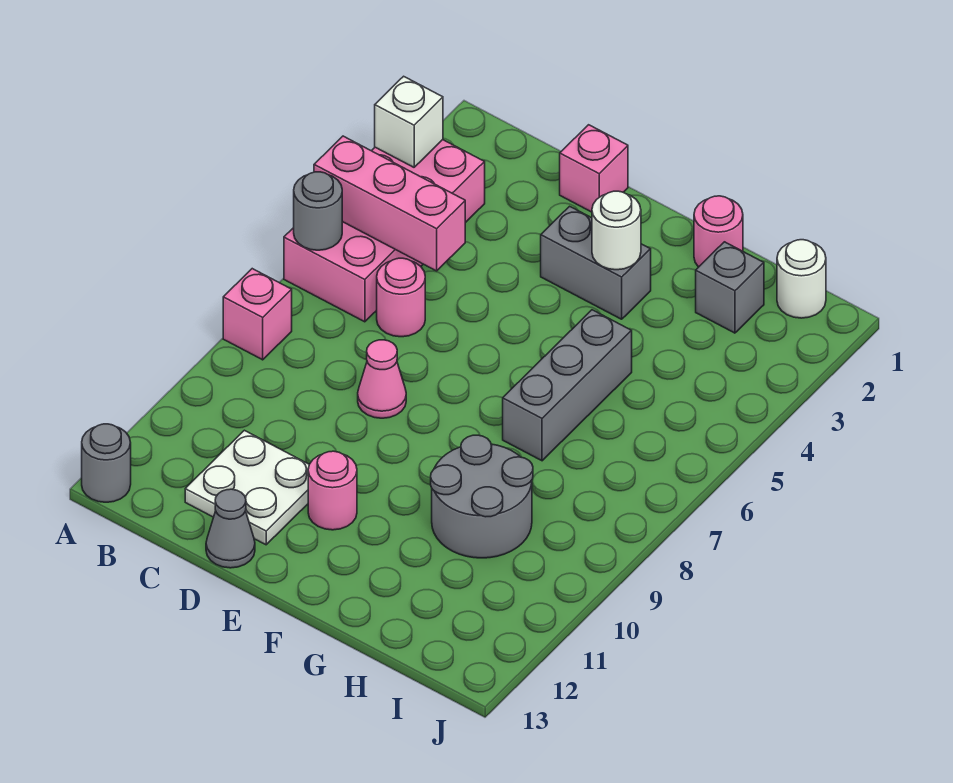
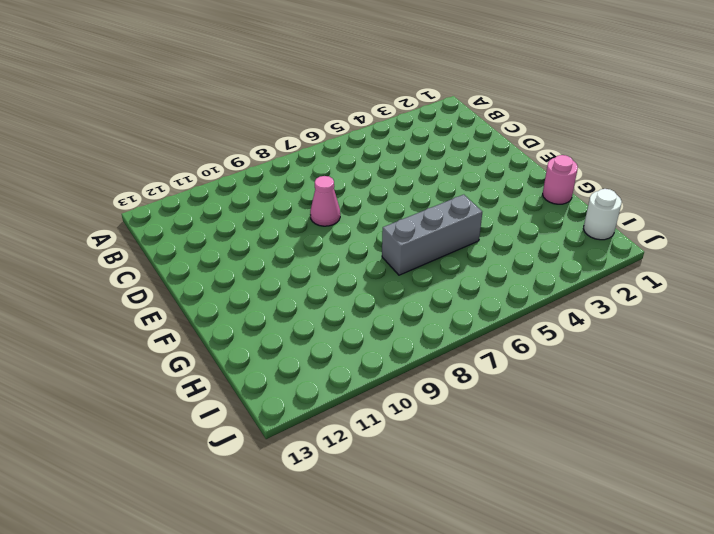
none -> pink brick A3:B6 level 1
none -> pink brick A8 level 1
none -> grey round brick A13 level 1

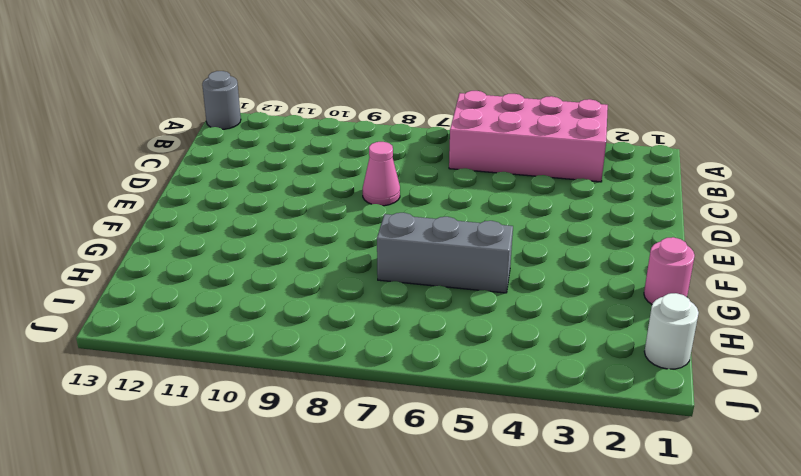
none -> pink brick A8 level 1
none -> pink round brick C6 level 1
none -> white plate C11:D12 level 1

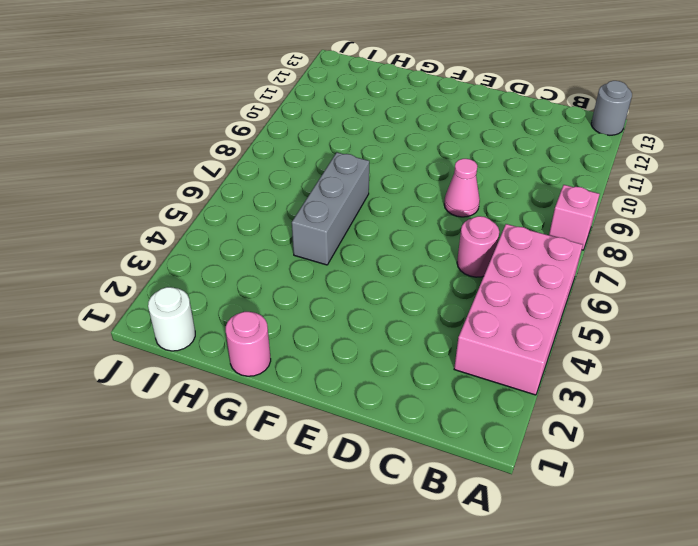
none -> white plate C11:D12 level 1
none -> pink brick D1 level 1
none -> grey cone D13 level 1

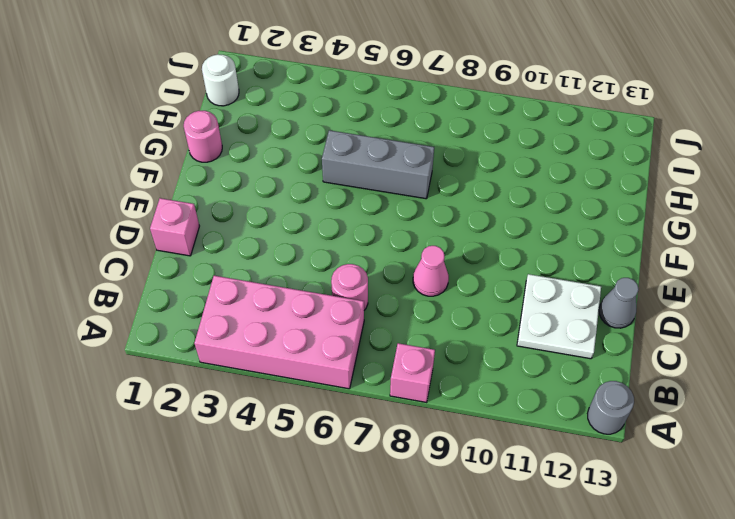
none -> grey brick E3:F3 level 1
none -> pink round brick E11 level 1
none -> grey round brick G9:H10 level 1

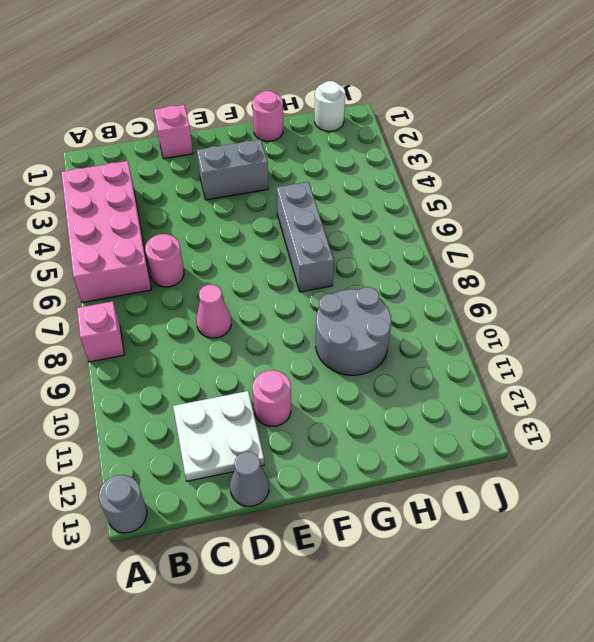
none -> grey brick H2 level 1
none -> white brick A3 level 2
none -> pink brick A5:C5 level 2

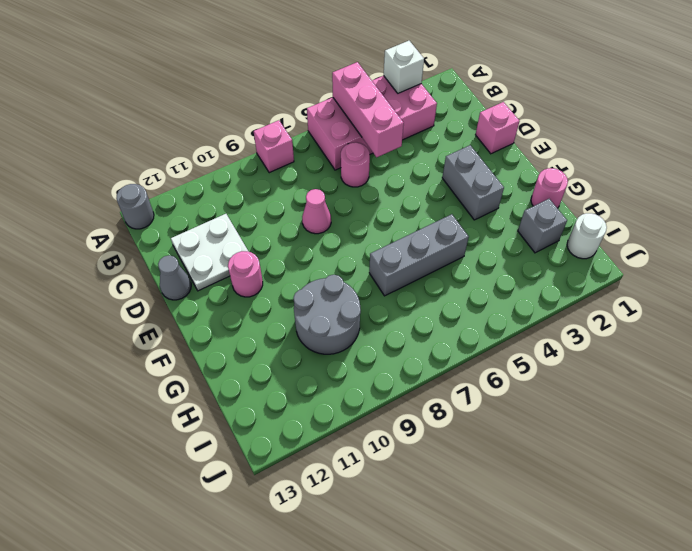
none -> grey round brick A6 level 2
none -> white round brick F3 level 2

